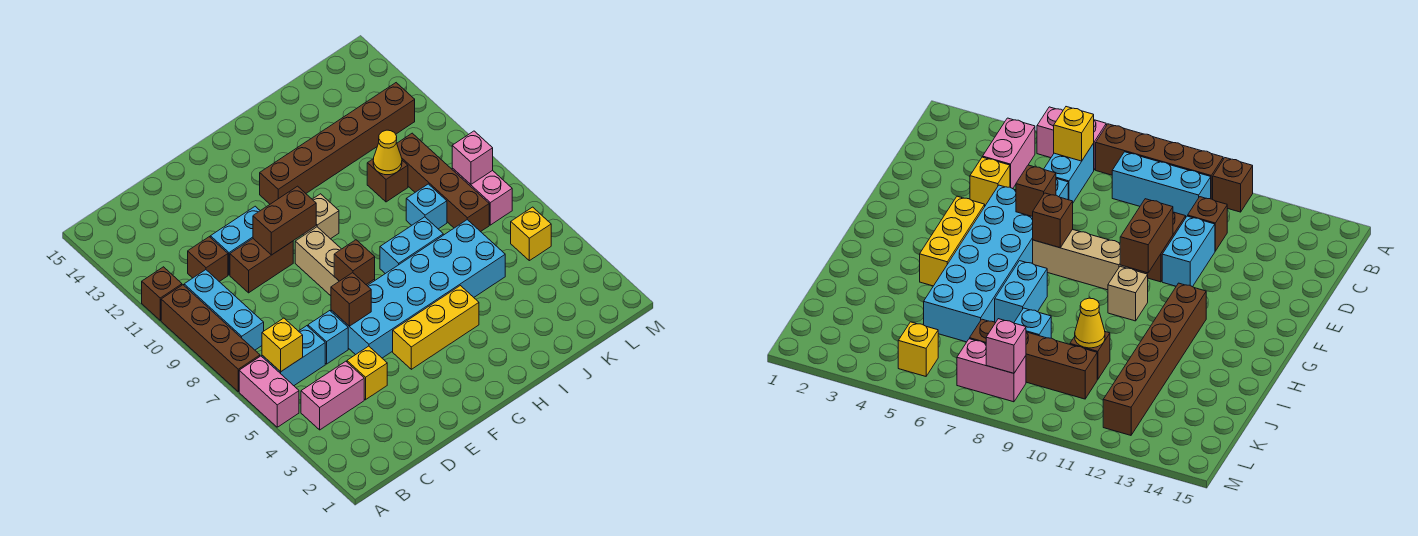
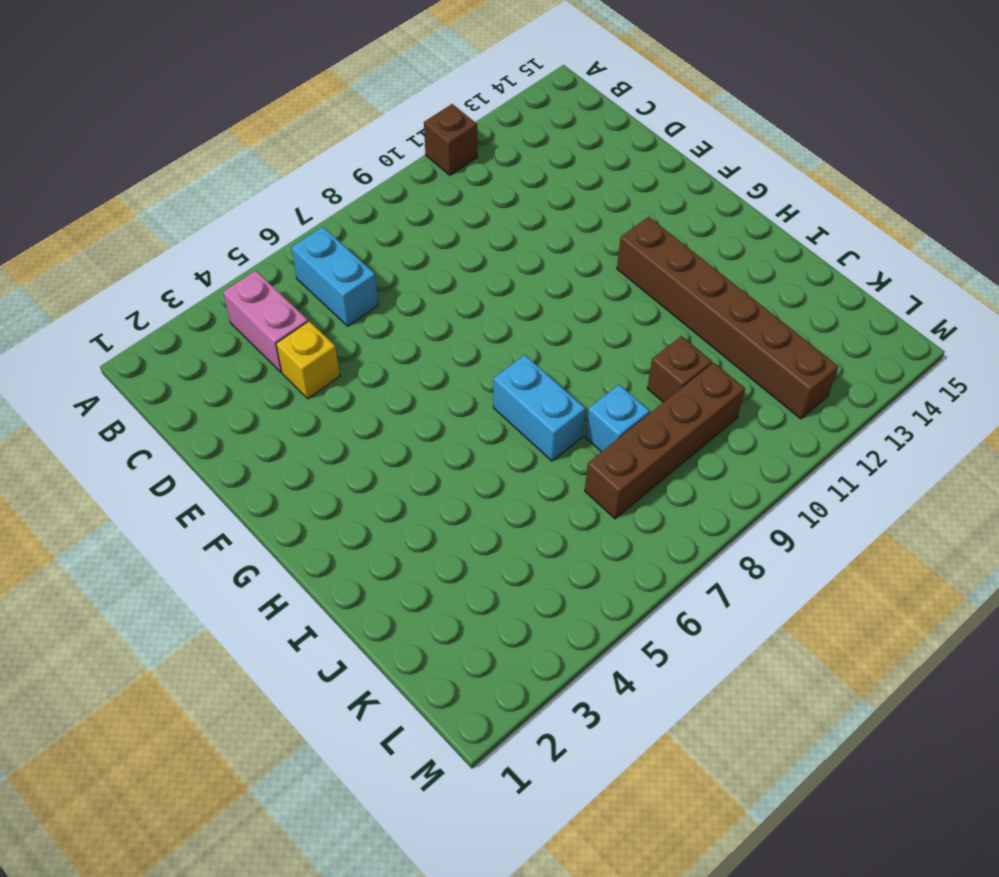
none -> pink brick A5:A6 level 1
none -> brown brick A7:A10 level 1
none -> cyan brick B8:B10 level 1

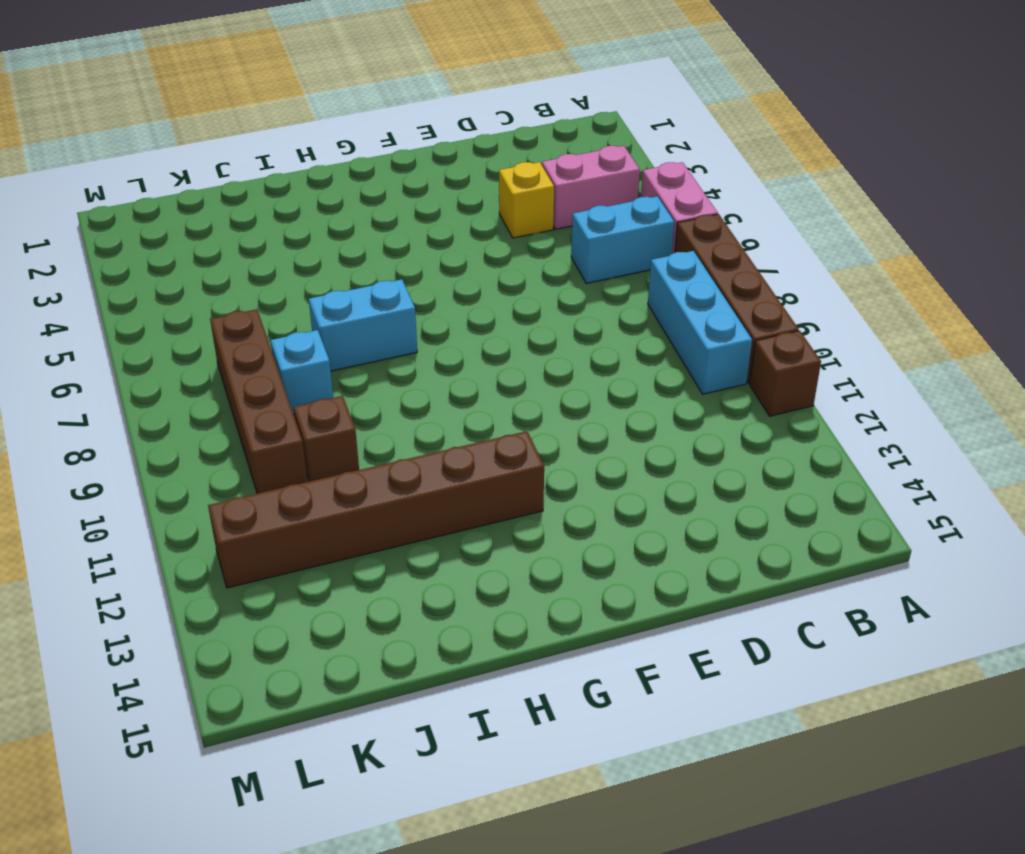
none -> brown brick C11 level 1
none -> cyan brick D6 level 1
none -> brown brick D10:E10 level 1

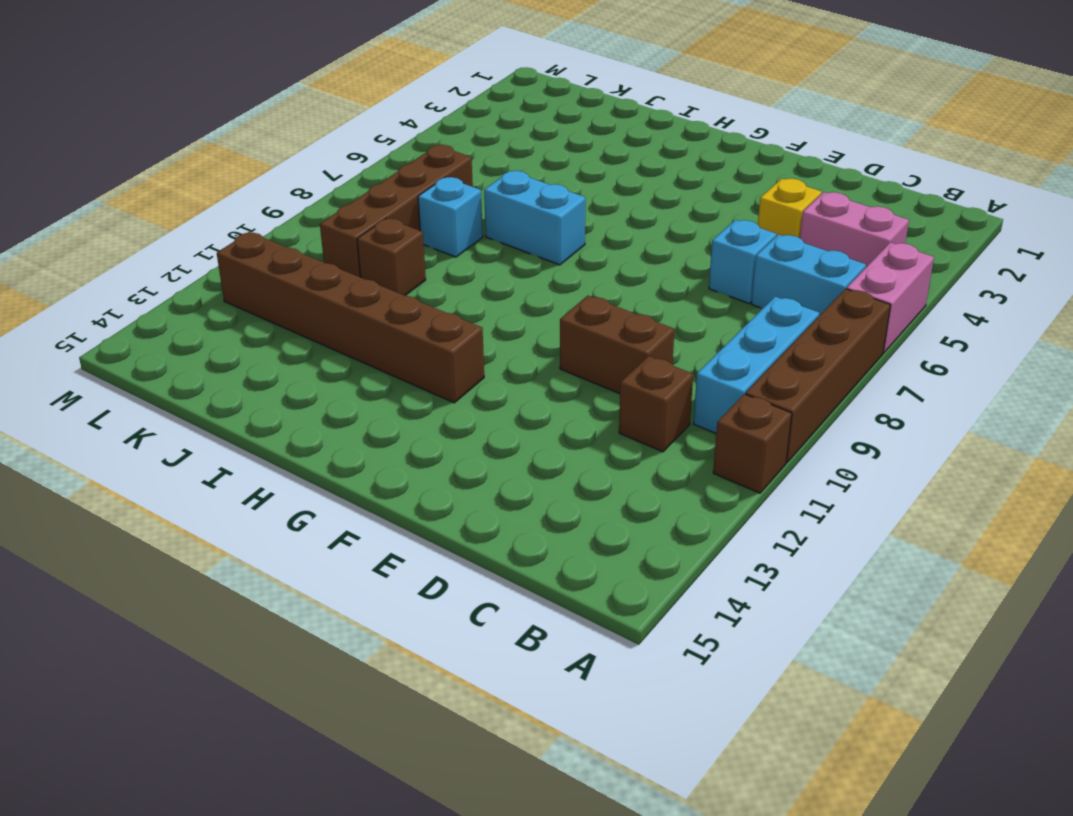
none -> cyan brick D11:E11 level 1
none -> cyan brick E5:J6 level 1
none -> yellow brick F4:H4 level 1

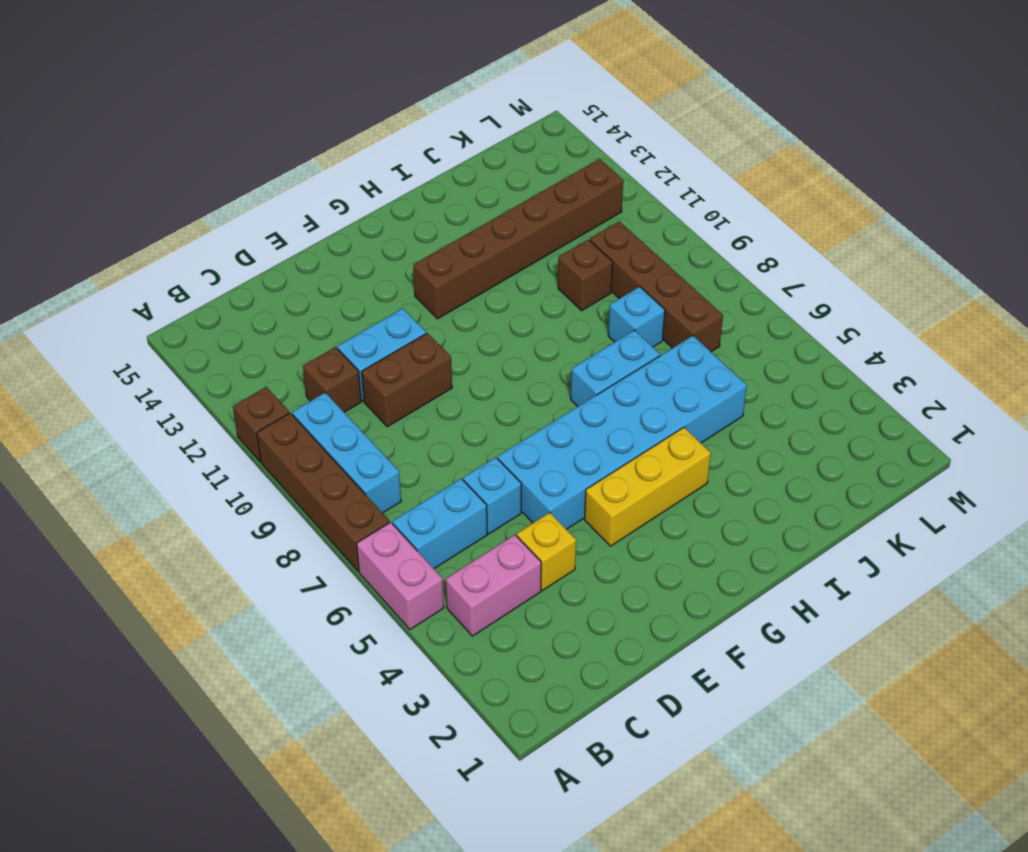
none -> tan brick F7:F9 level 1
none -> tan brick G10 level 1
none -> yellow brick L5 level 1

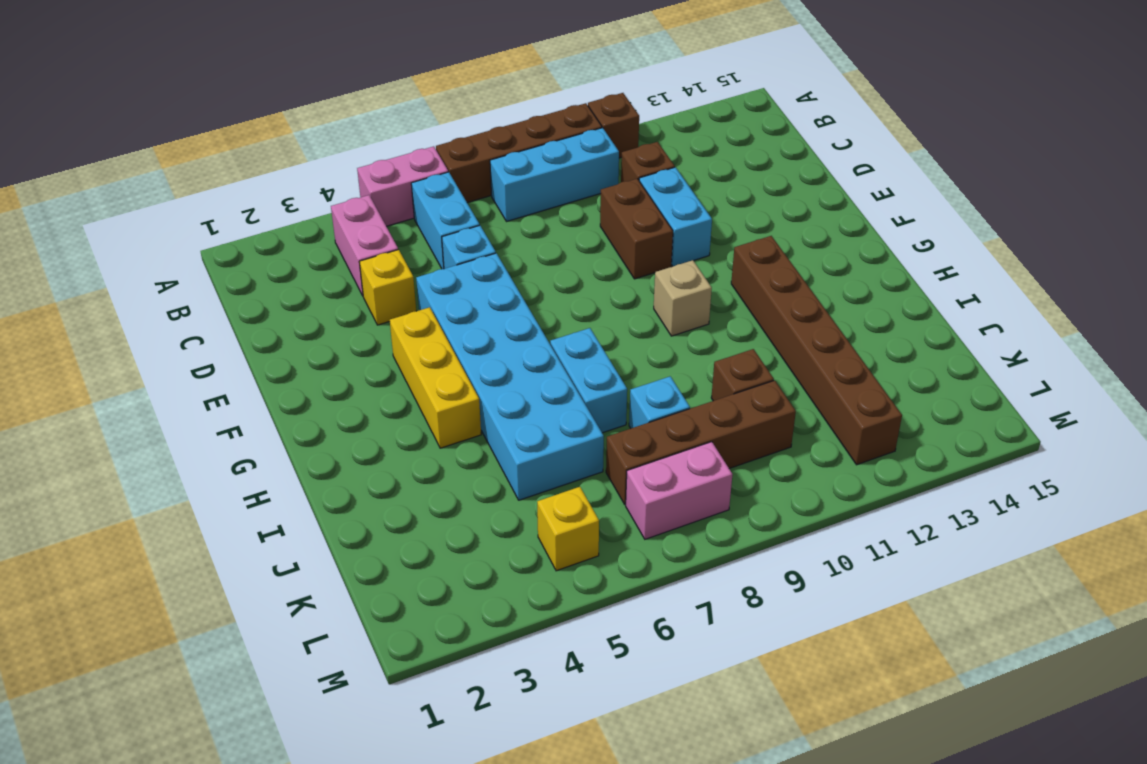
none -> tan brick F7:F9 level 1
none -> yellow brick B6 level 2
none -> brown brick E6 level 2

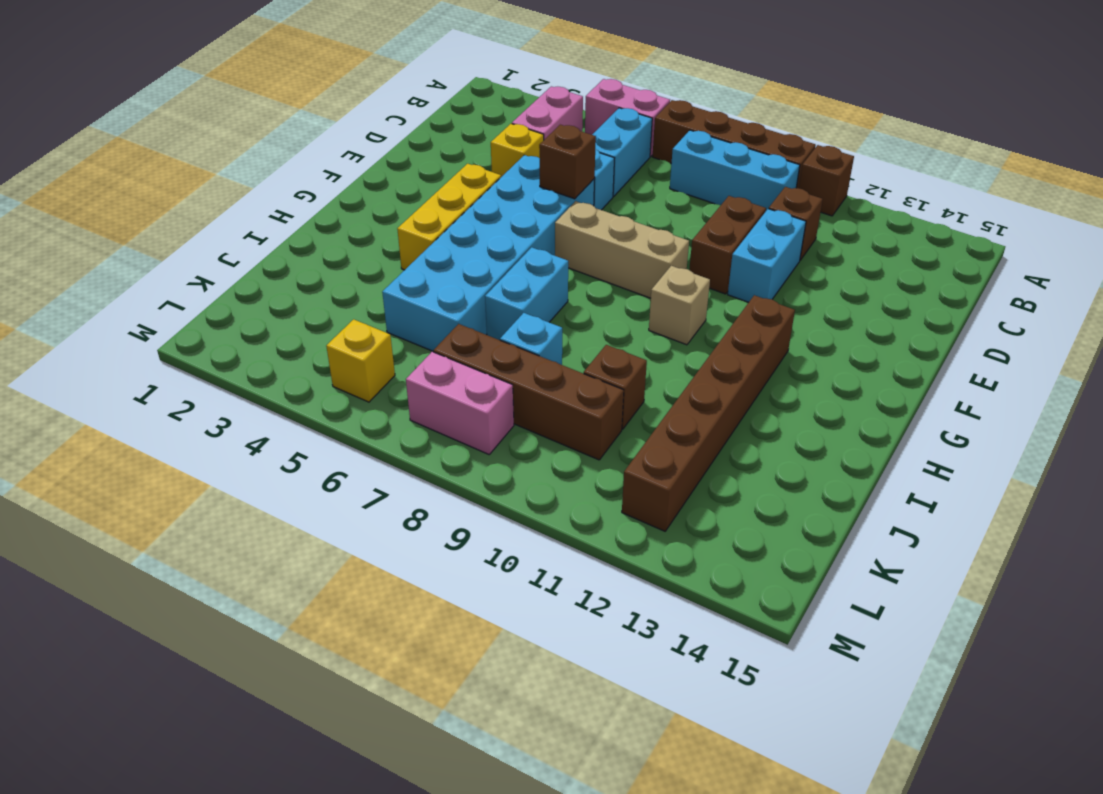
none -> yellow brick B6 level 2
none -> brown brick E10:F10 level 2
none -> brown brick F7 level 2

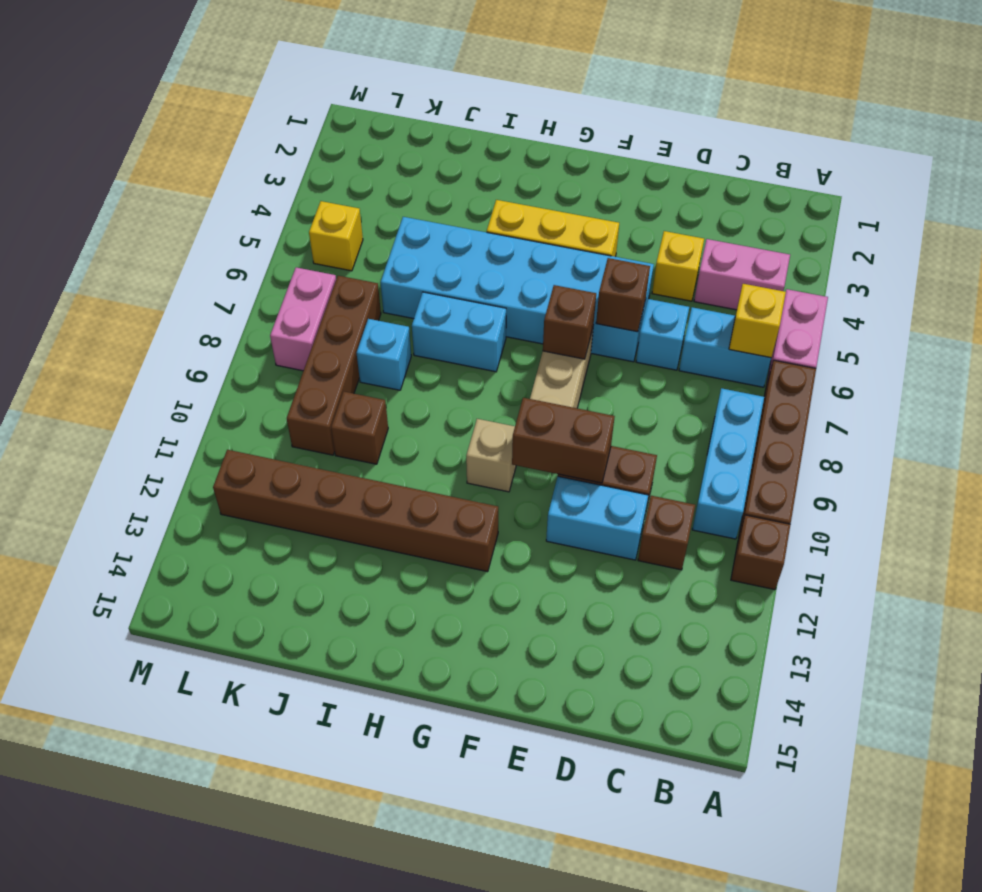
none -> yellow cone J10 level 2
none -> pink brick L8 level 2

